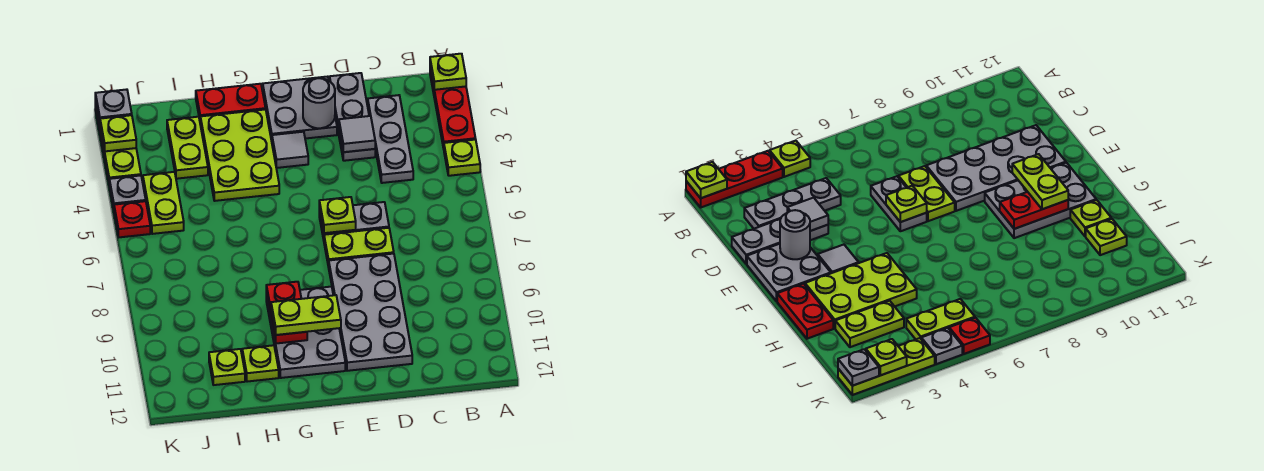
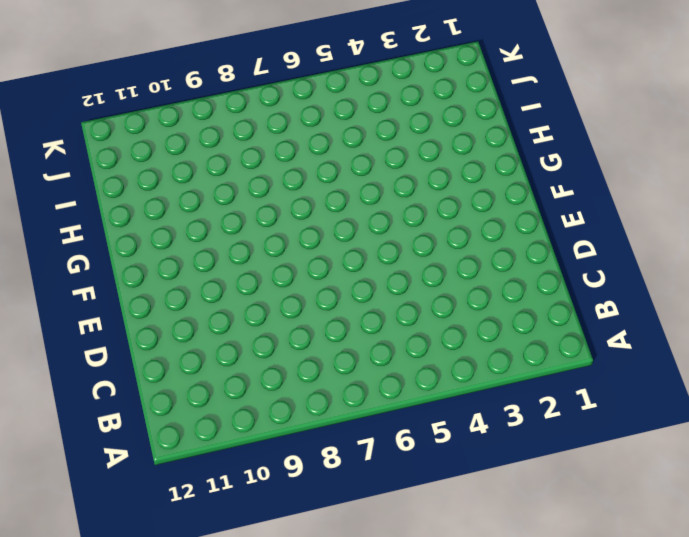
none -> red plate A1:A3 level 1
none -> lime plate A4 level 1
none -> grey plate C2:C4 level 1

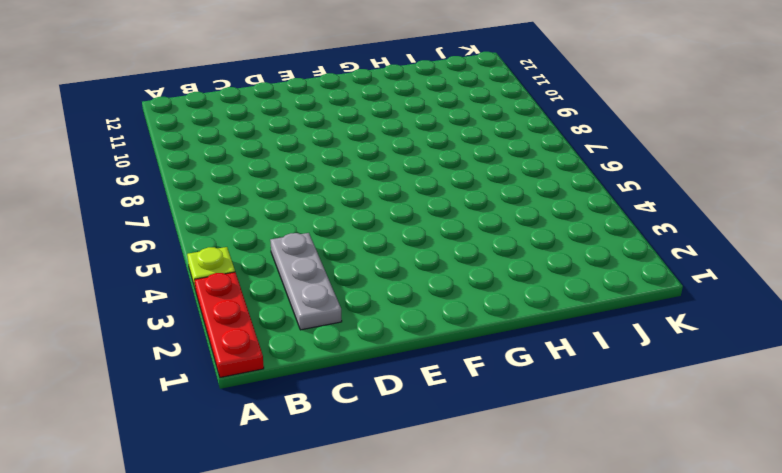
none -> grey plate D1:D3 level 1
none -> grey plate D6:E6 level 1
none -> lime plate D7:E7 level 1

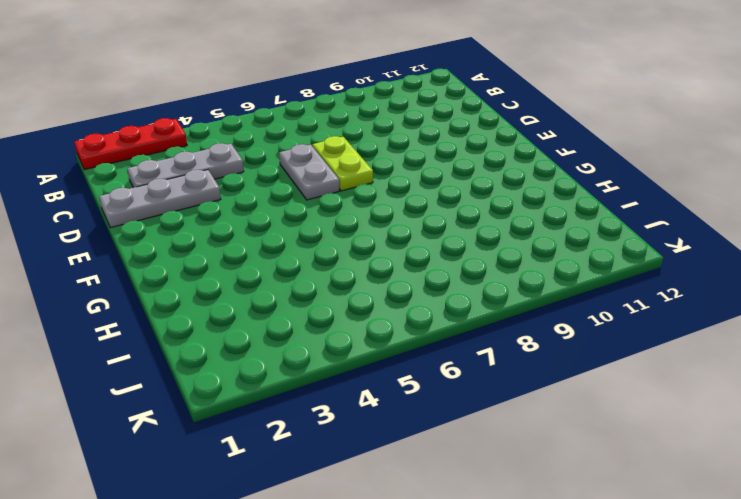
none -> lime plate A4 level 1
none -> grey plate D8:E11 level 1
none -> grey plate E1:F2 level 1

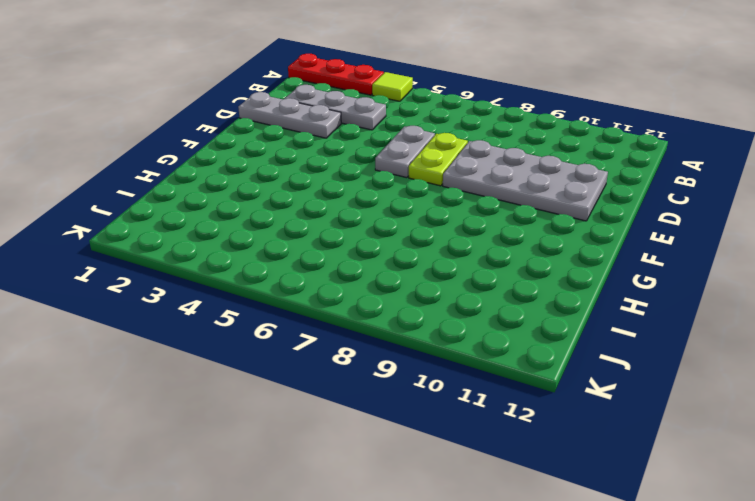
lime tile A4 level 1 -> lime plate A4 level 1
none -> grey plate E1:F2 level 1
none -> grey tile F3 level 1
none -> grey plate F9:G11 level 1

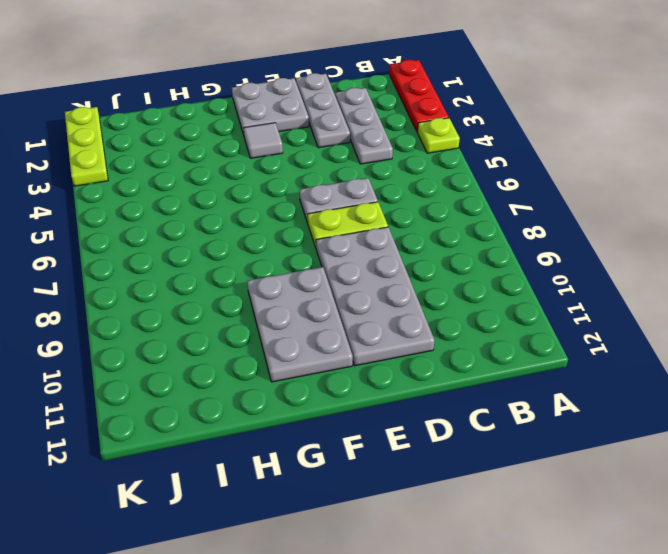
none -> red plate G1:H1 level 1
none -> lime plate G2:H4 level 1
none -> lime plate H11 level 1

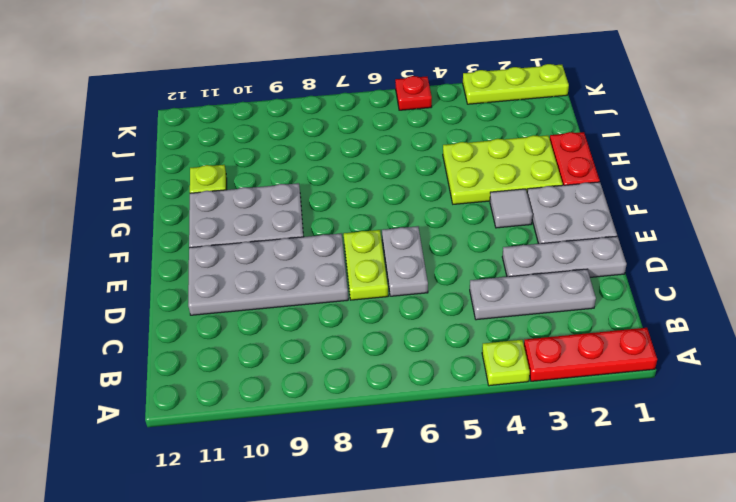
none -> lime plate I2:I3 level 1
none -> lime plate I11 level 1
none -> lime plate J4:J5 level 1

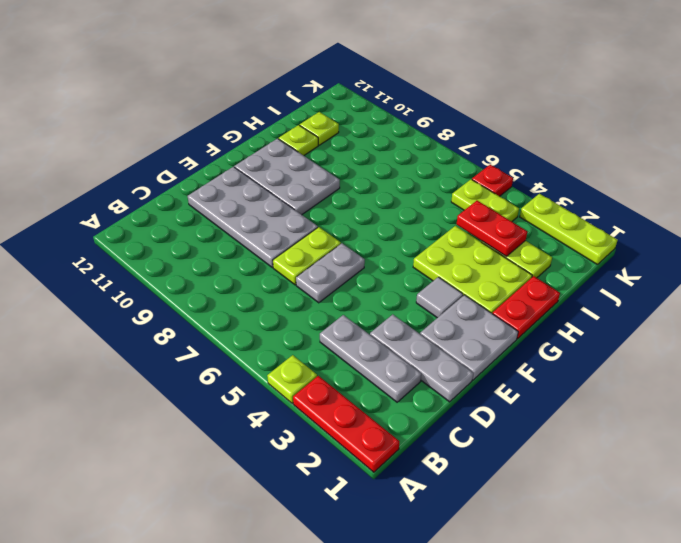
red plate I3:I4 level 2 -> red plate G9:G10 level 2
none -> grey plate K4 level 1
none -> lime plate A1 level 2
none -> grey tile D3 level 2

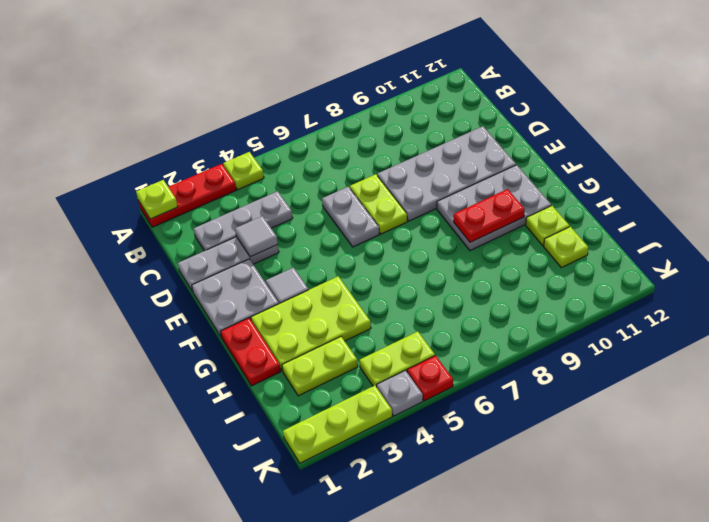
none -> grey round brick E2 level 2
none -> lime plate E6 level 2
none -> grey plate K1 level 2

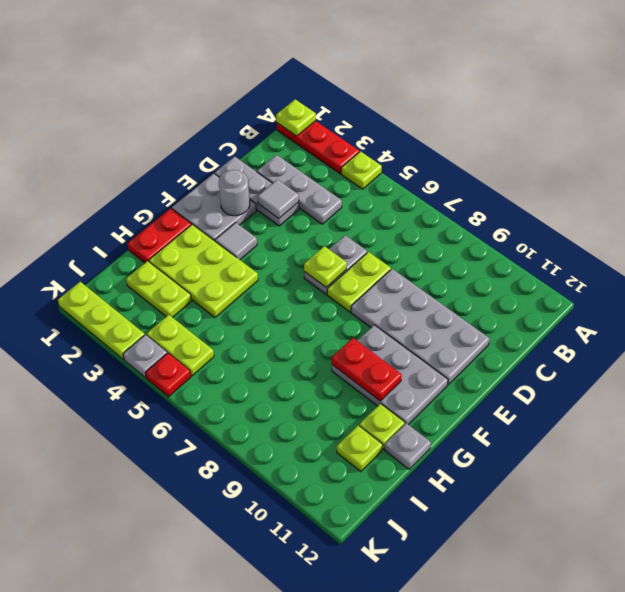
grey plate H12 level 1 -> grey plate K1 level 2
none -> lime plate K2 level 2
none -> lime plate F10:G10 level 3

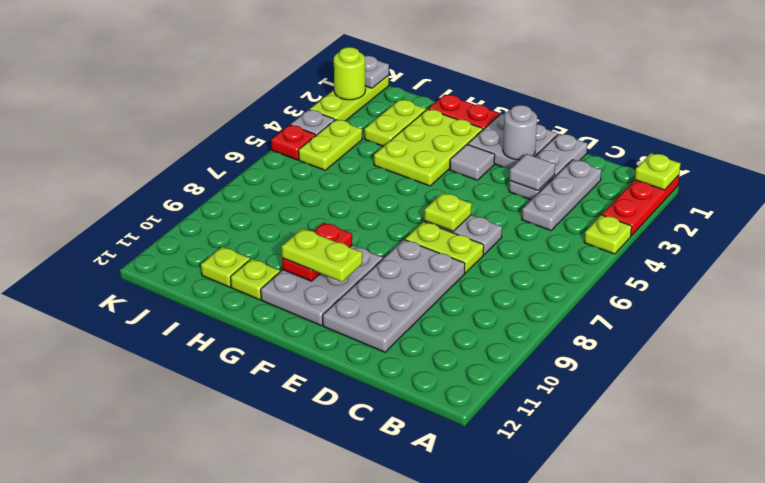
lime round brick K2 level 2 -> lime plate K2 level 2

